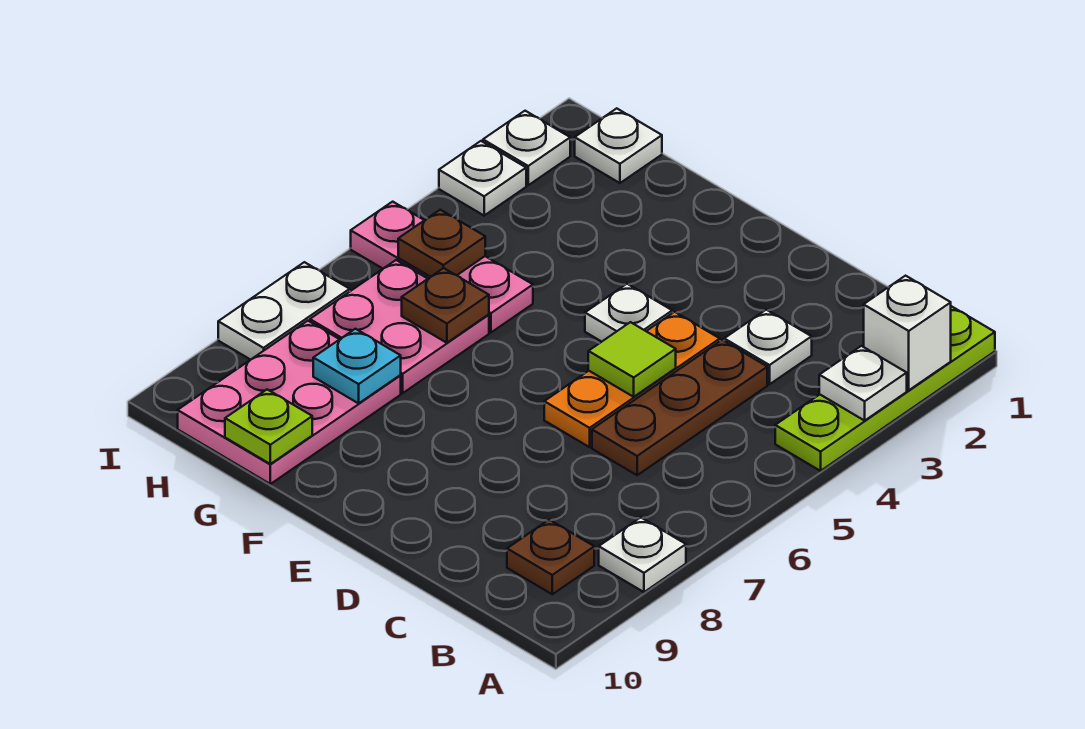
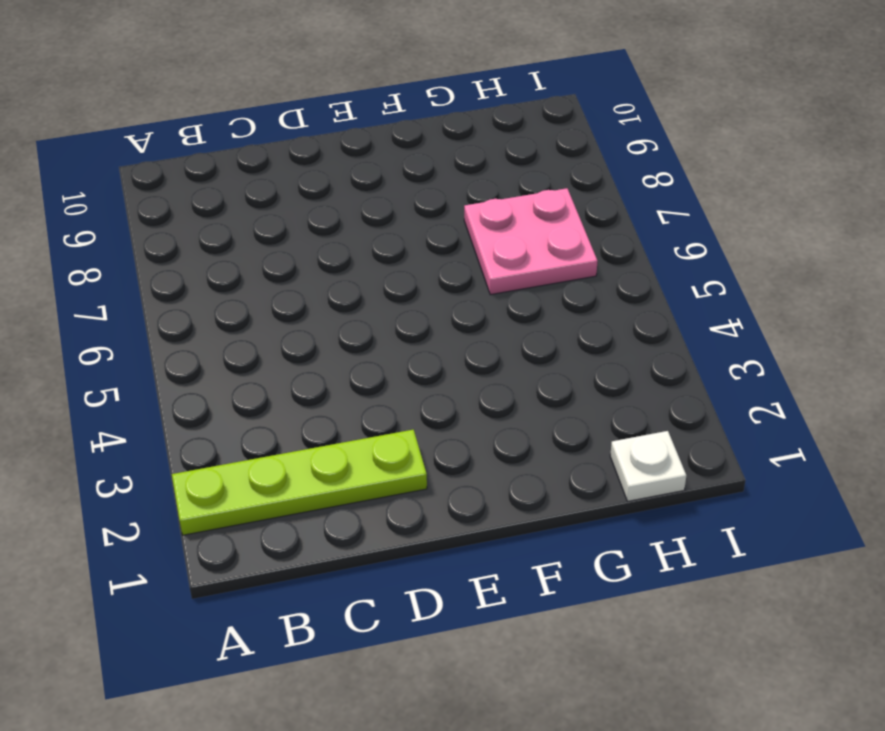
lime plate A2:D2 level 1 -> lime plate A1:A4 level 1
none -> white plate A8 level 1
none -> brown plate B9 level 1
none -> white plate C3 level 1

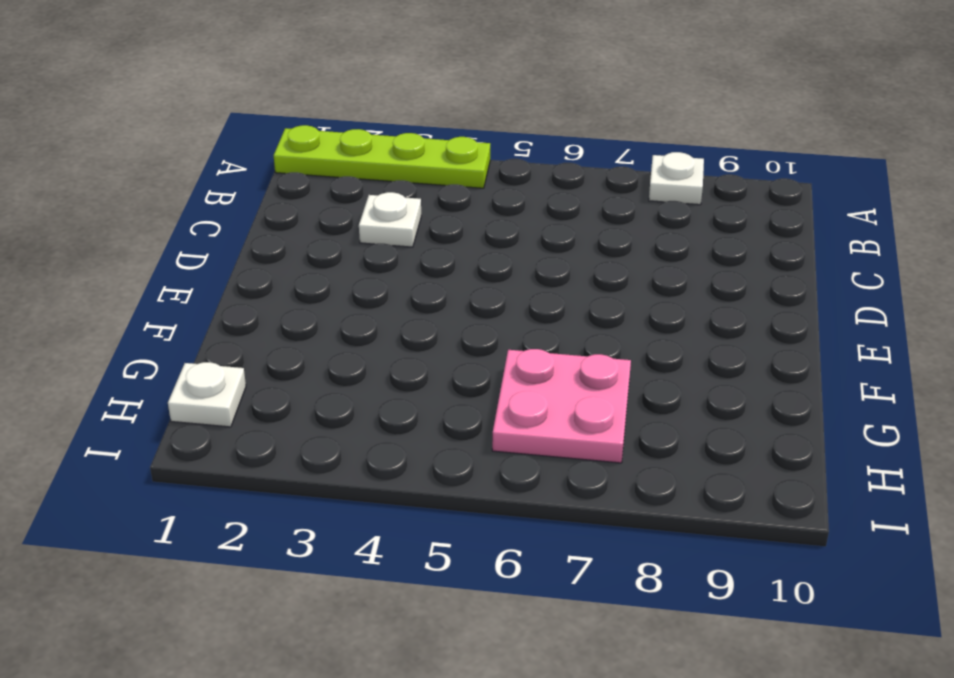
none -> brown plate B9 level 1
none -> brown plate C4:C6 level 1
none -> orange plate D4:D6 level 1

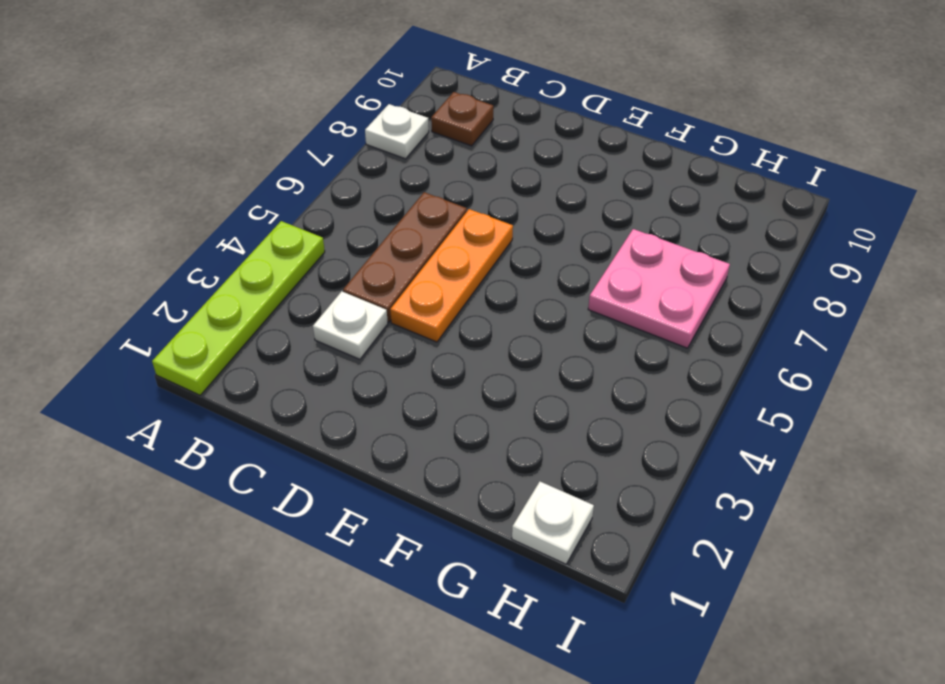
none -> white plate E4 level 1
none -> pink plate G5:I5 level 1
none -> pink plate G8:H10 level 1

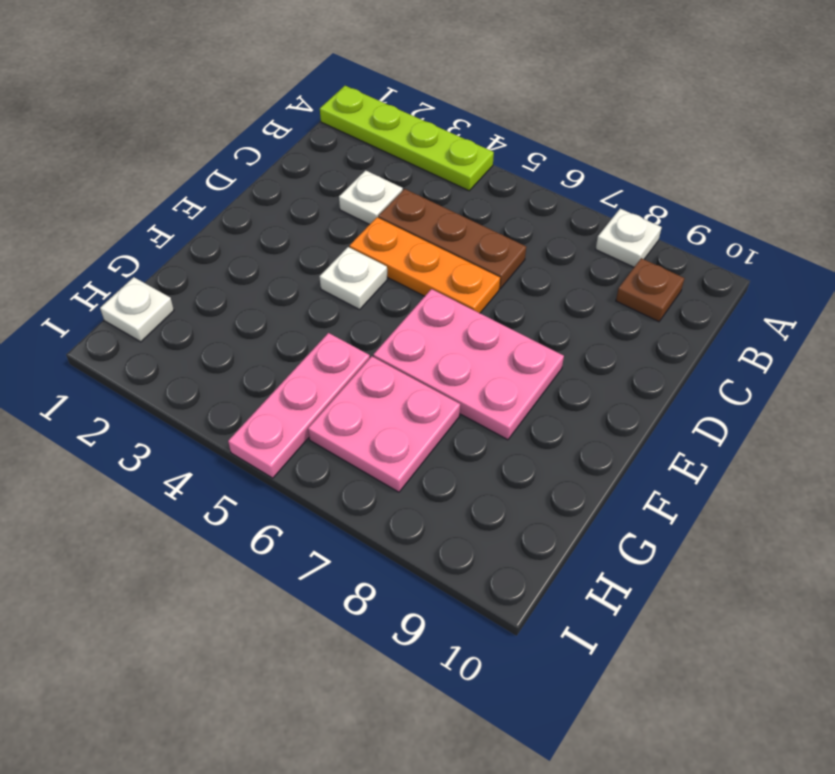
pink plate E6:F8 level 1 -> pink plate G8:H10 level 1
none -> white plate I2 level 1
none -> white plate I3 level 1
none -> white plate I7:I8 level 1

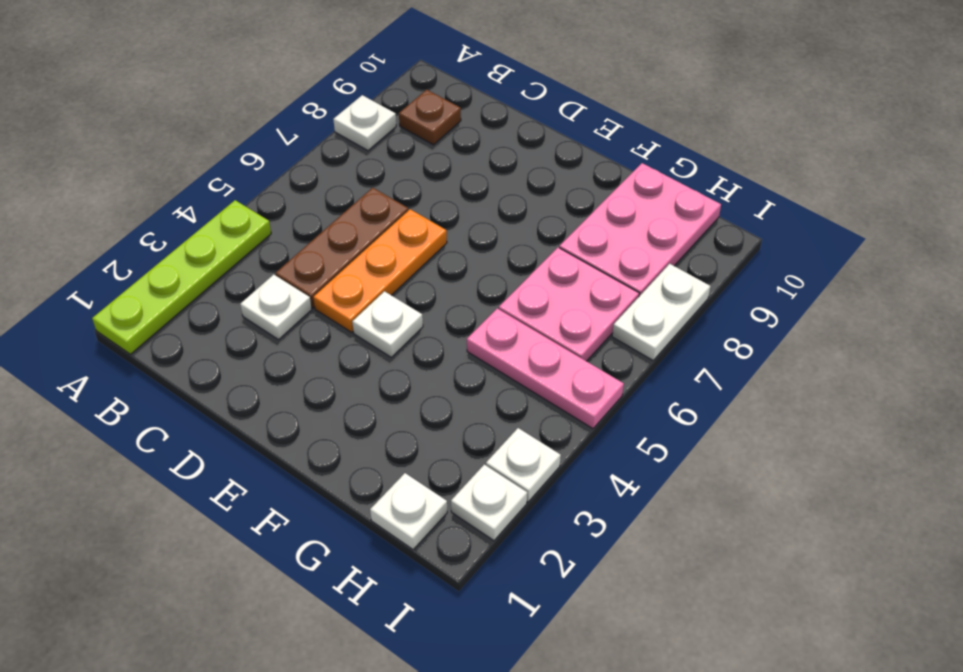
none -> white brick A2 level 2
none -> white plate A3 level 2
none -> lime tile D5 level 2

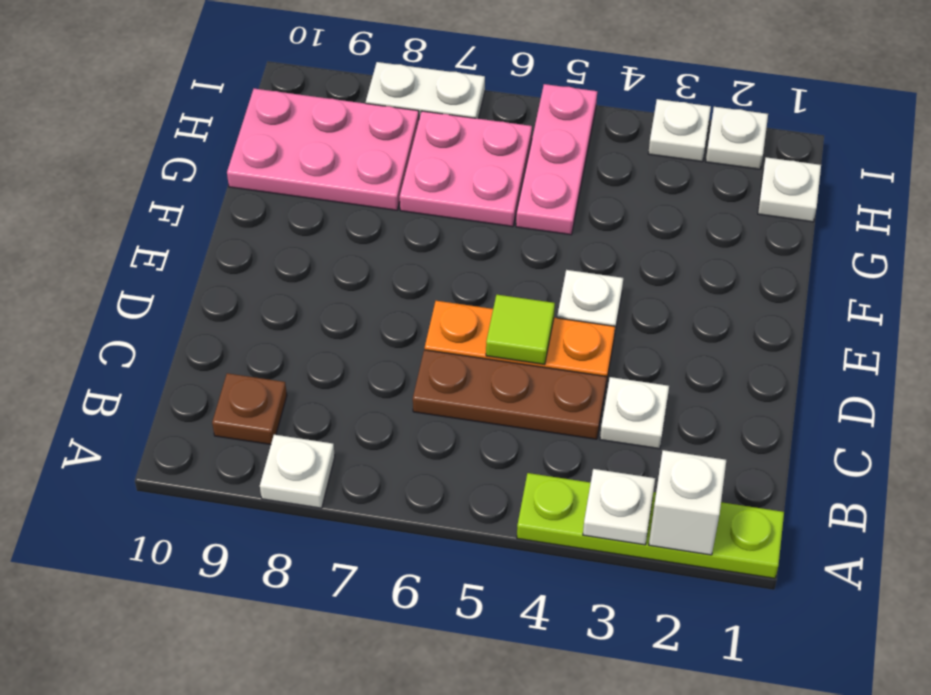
none -> brown plate G6 level 2
none -> cyan plate G8 level 2
none -> lime plate G10 level 2

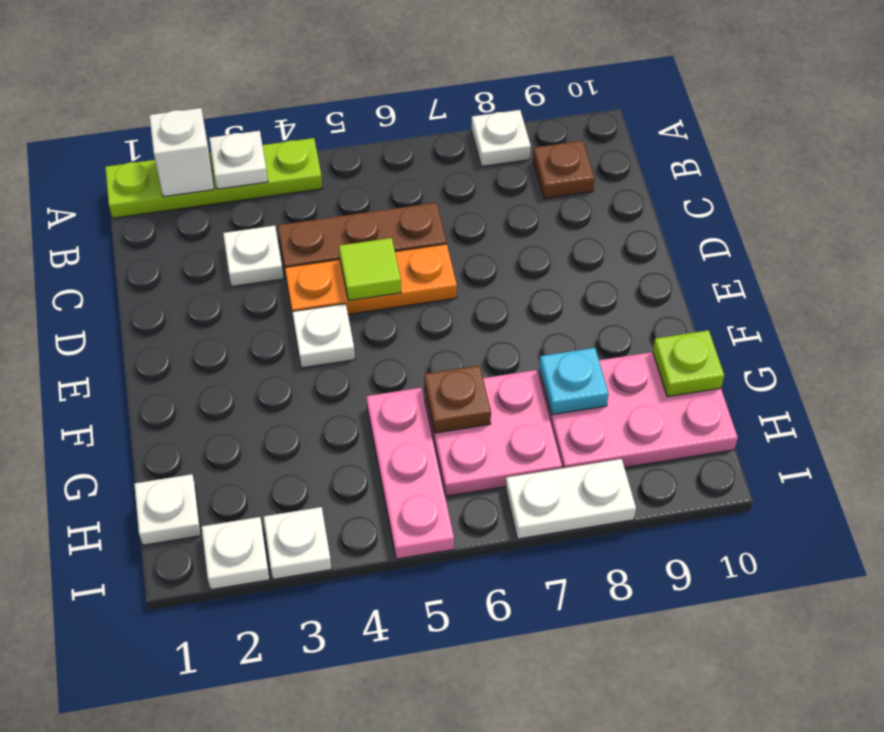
none -> brown plate H5 level 2

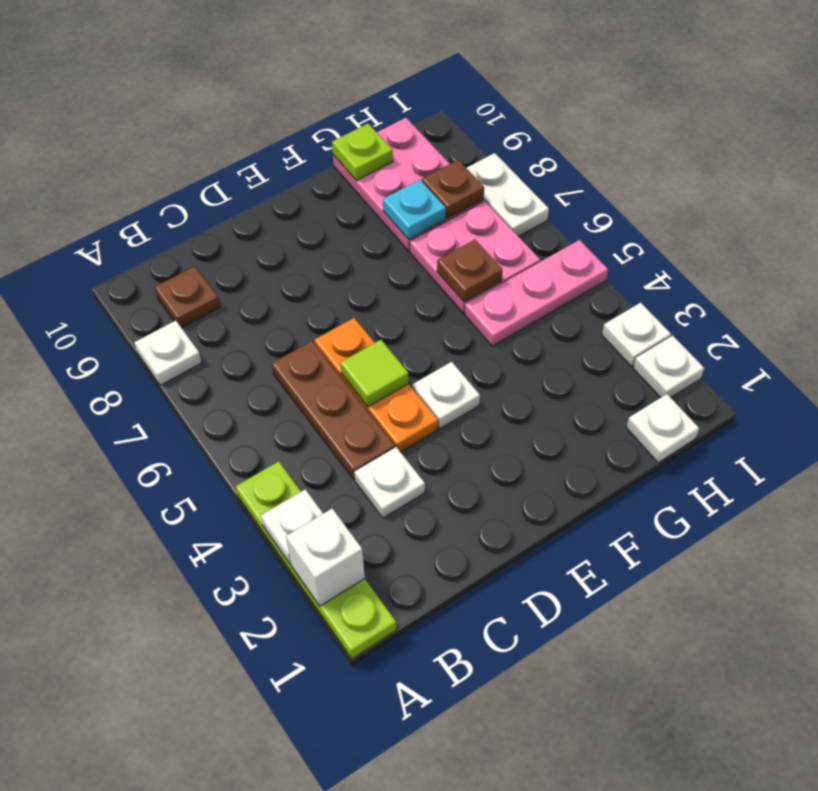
brown plate H8 level 2 -> brown plate H5 level 2

